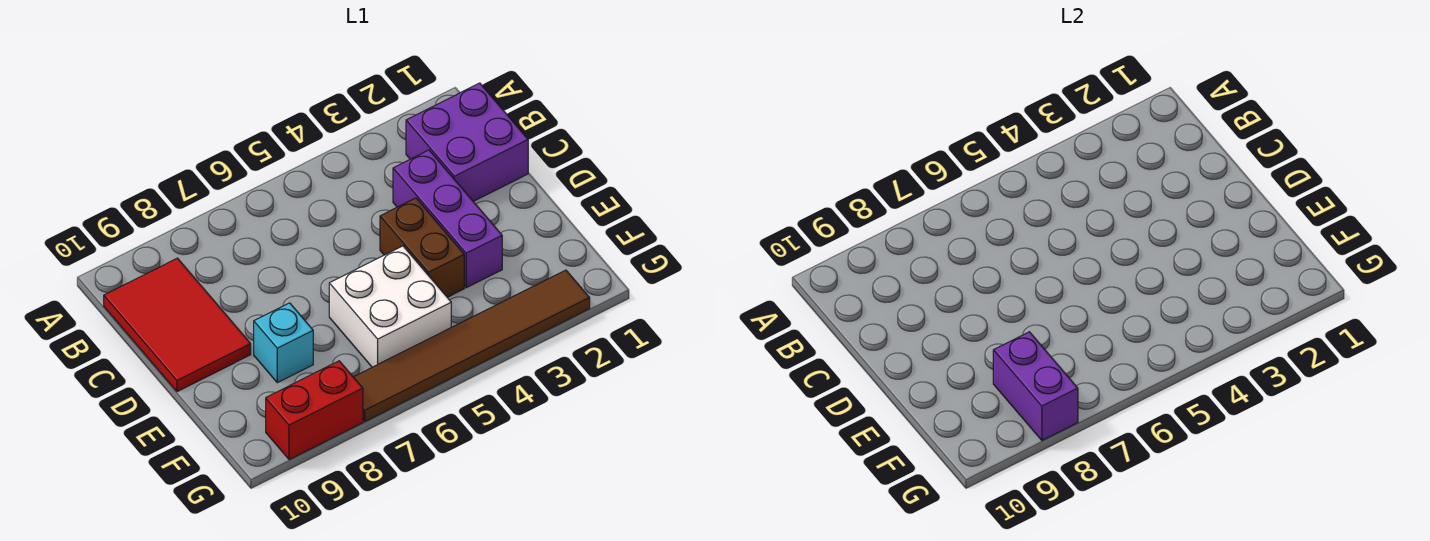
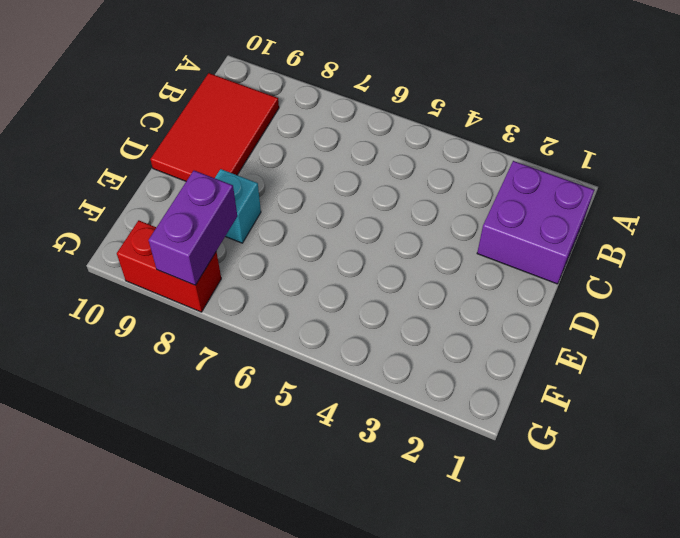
none -> purple brick C3:E3 level 1
none -> brown brick D4:E4 level 1

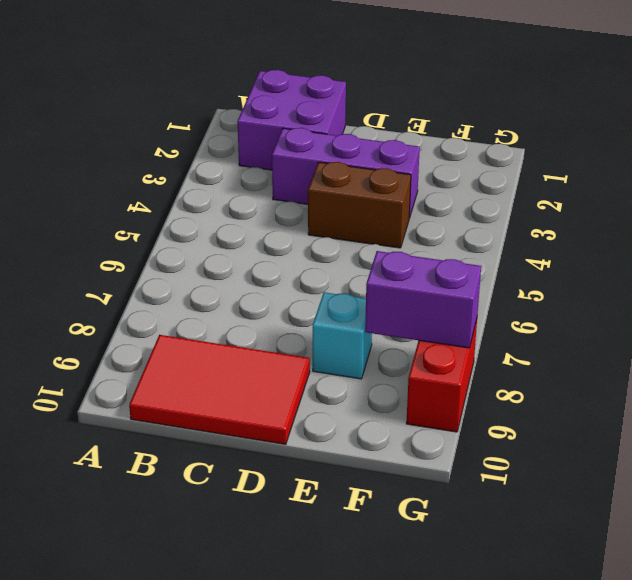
none -> white brick E5:F6 level 1
none -> brown tile G2:G7 level 1

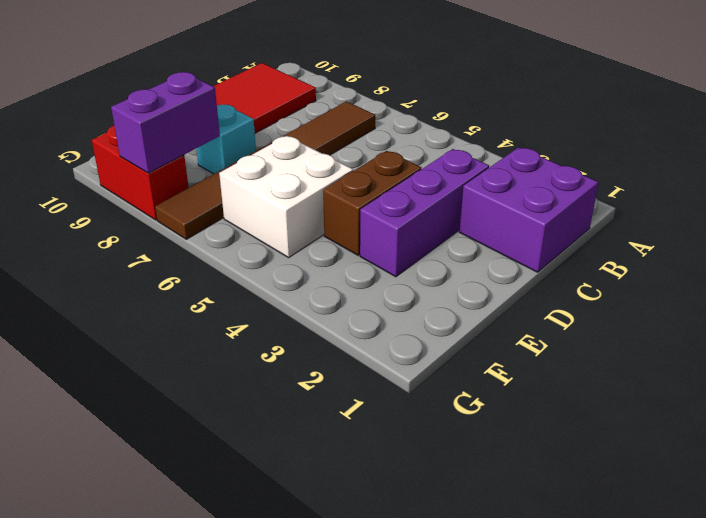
brown tile B7:G7 level 1 -> brown tile G2:G7 level 1

